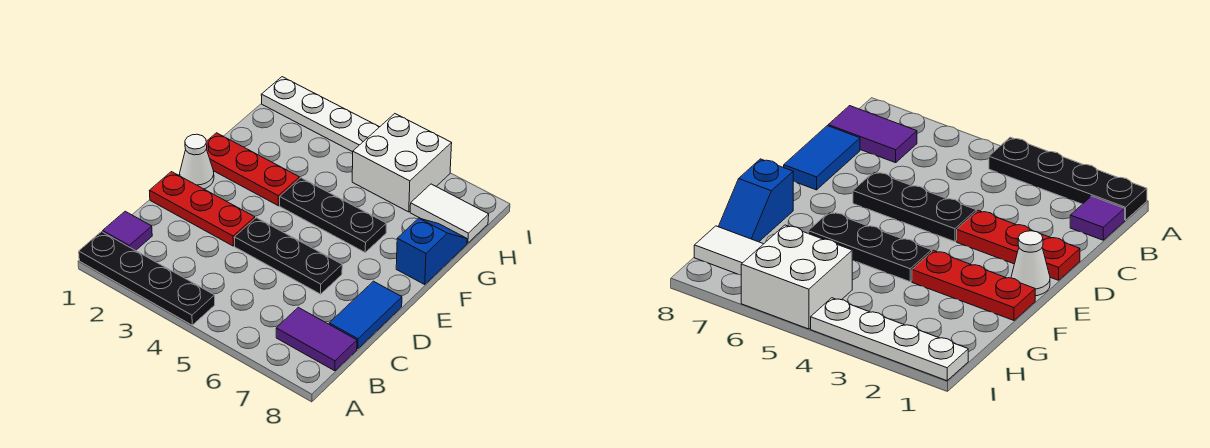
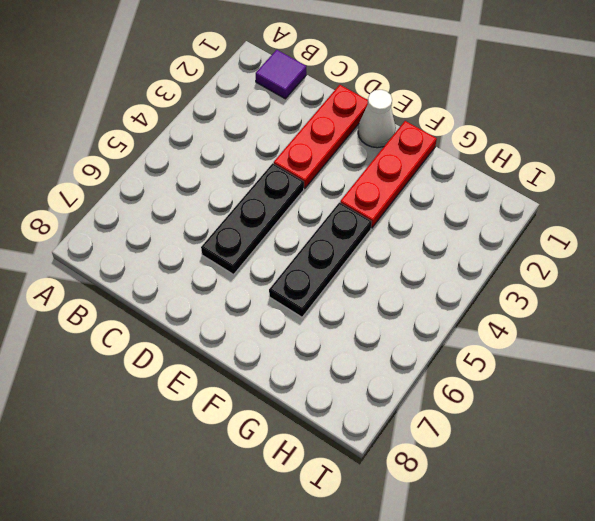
none -> black plate A1:A4 level 1
none -> purple tile B7:B8 level 1
none -> blue tile C8:D8 level 1

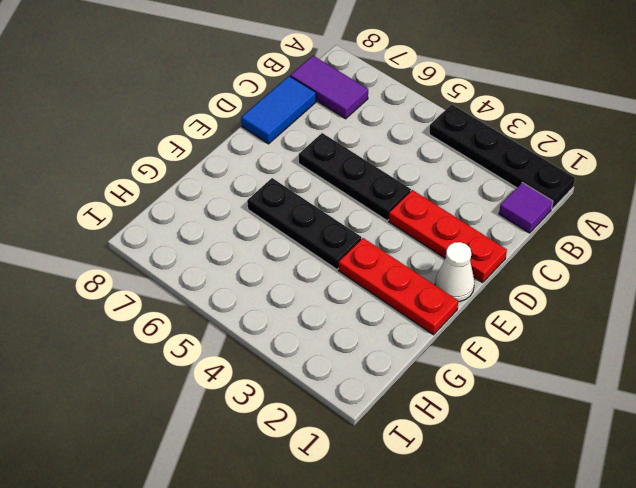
none -> blue slope F8:G8 level 1 top F
none -> white brick H5:I6 level 1
none -> white tile H7:H8 level 1

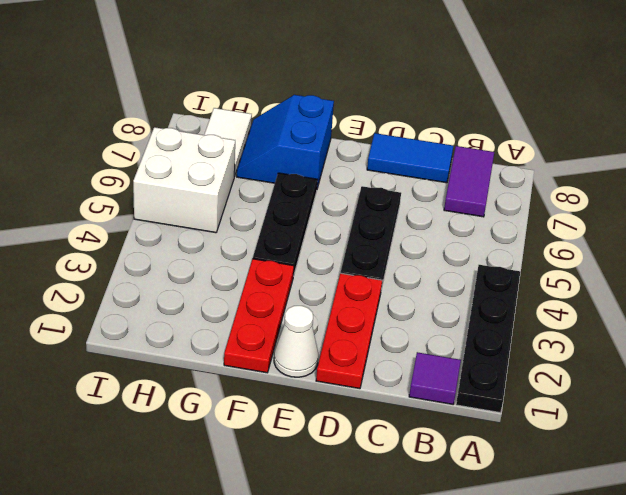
blue slope F7:G8 level 1 top F -> blue slope F8:G8 level 1 top F
none -> white plate I1:I4 level 1

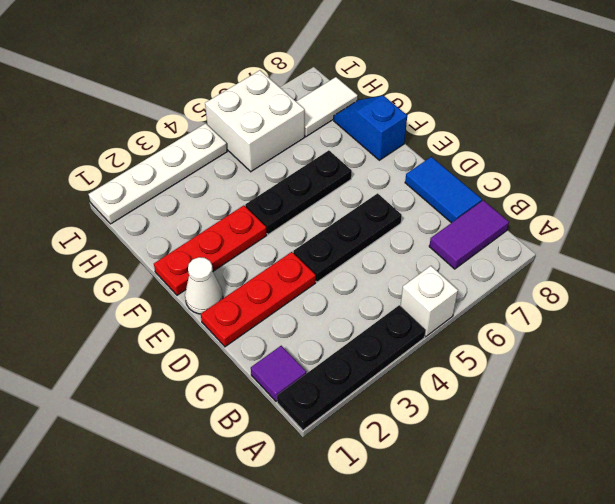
white brick A5 level 1 -> none

